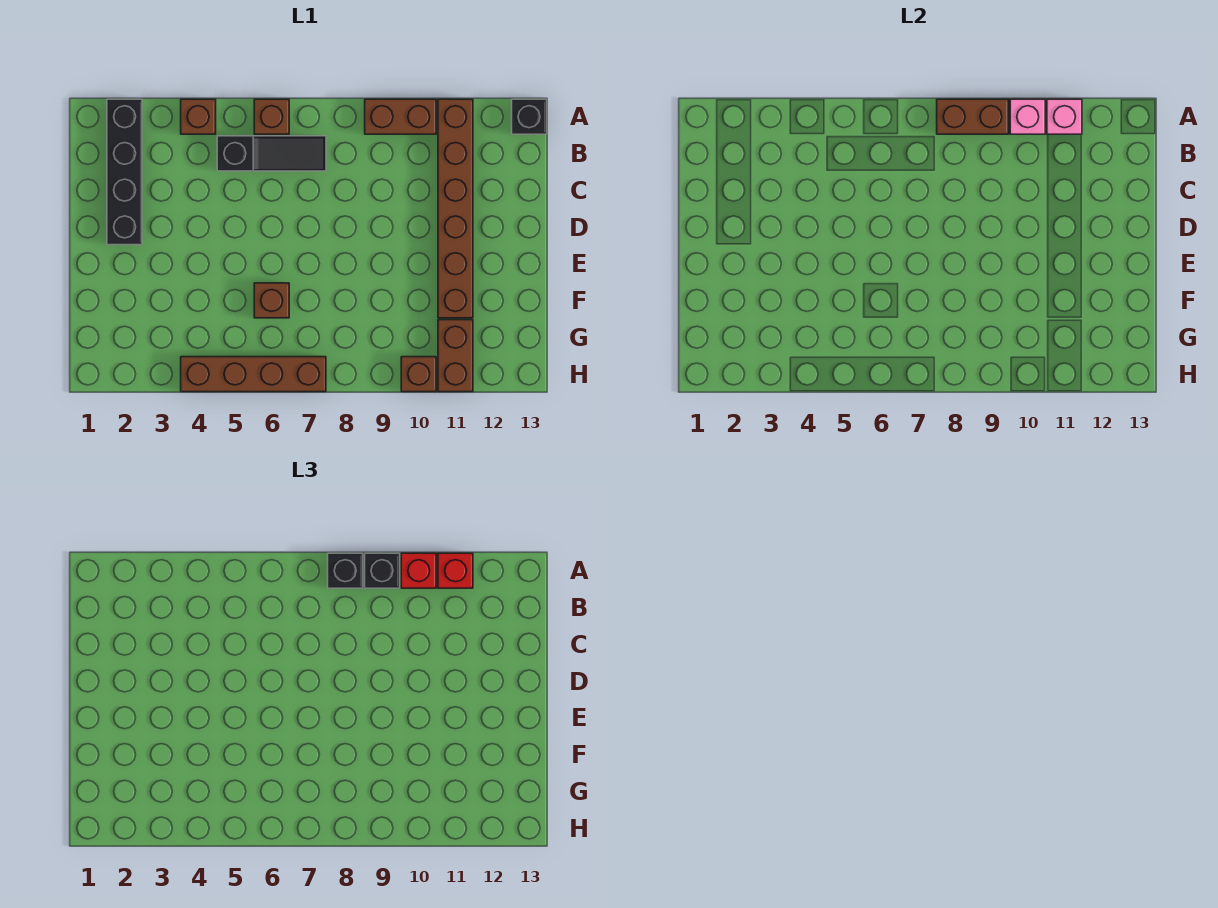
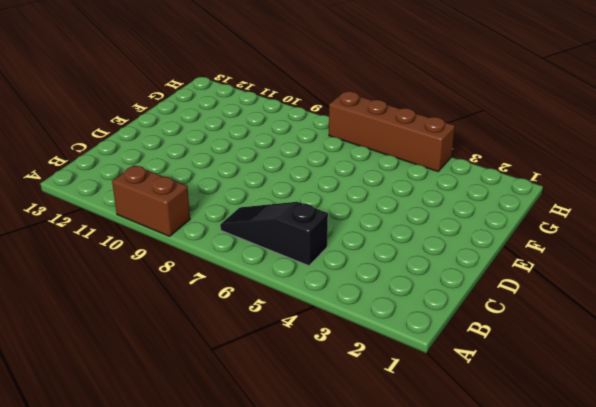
none -> black brick A2:D2 level 1
none -> brown brick A4 level 1
none -> brown brick A6 level 1

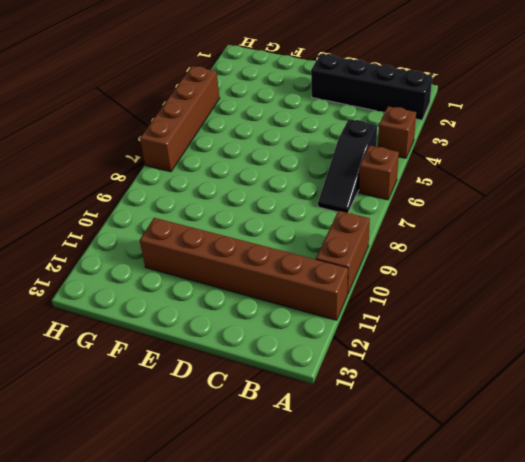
none -> black brick A13 level 1
none -> brown brick F6 level 1
none -> brown brick G11:H11 level 1

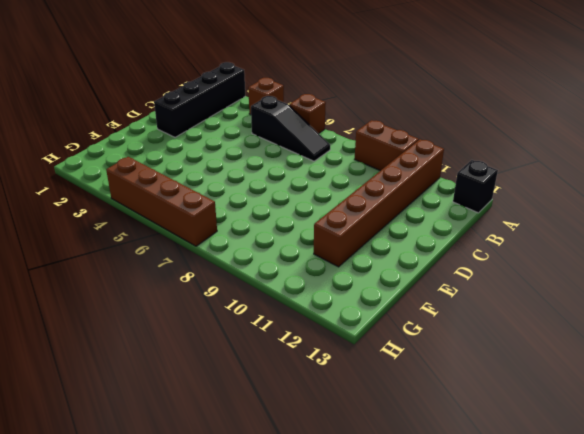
none -> brown brick F6 level 1
none -> brown brick G11:H11 level 1
none -> brown brick H10 level 1

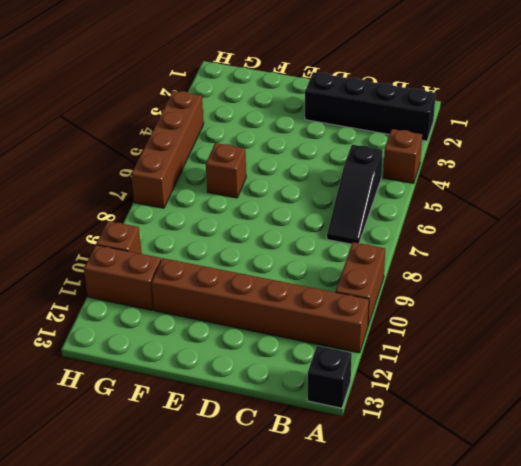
none -> brown brick A6 level 1
none -> brown brick A8:A9 level 2
none -> pink brick A10 level 2

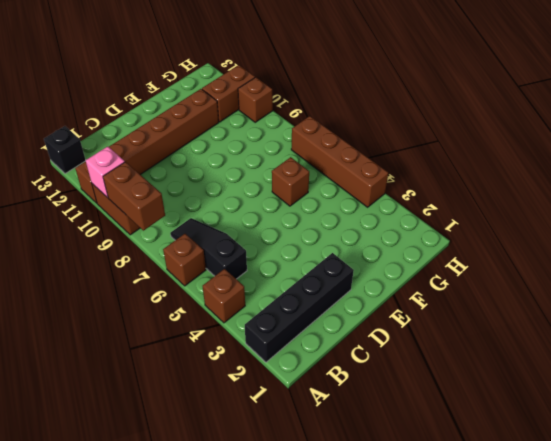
none -> pink brick A11 level 2
none -> black brick A8 level 3
none -> black brick A9 level 3

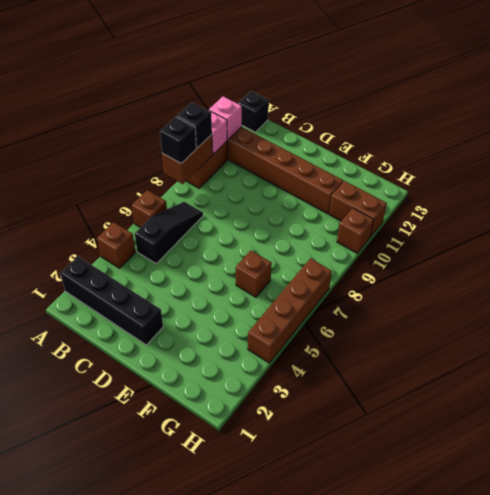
none -> red brick A10 level 3
none -> red brick A11 level 3

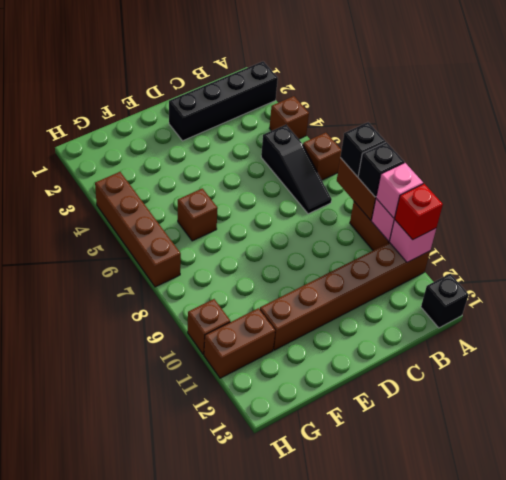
pink brick A10 level 3 -> red brick A10 level 3

